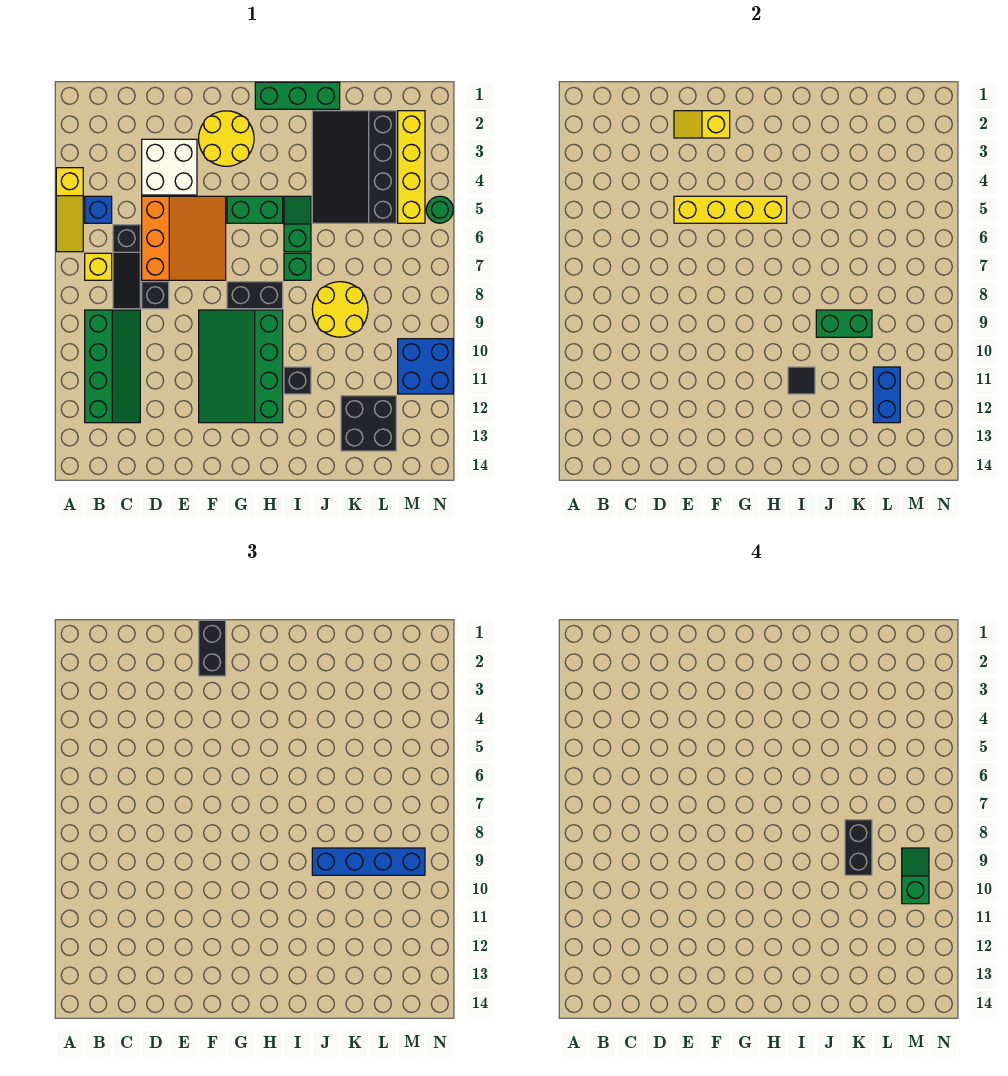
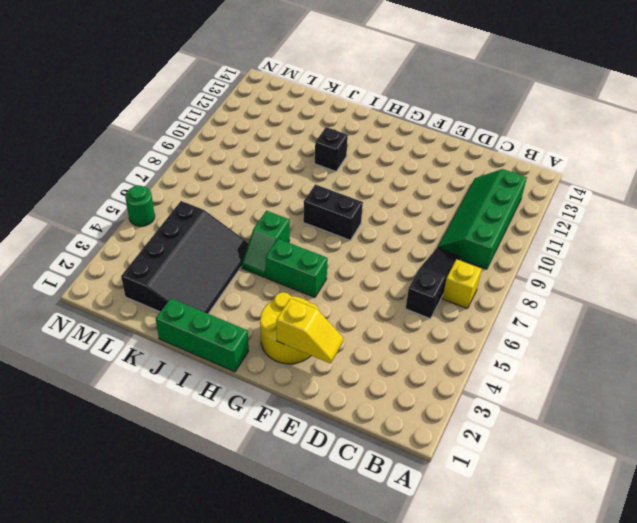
none -> yellow slope A4:A6 level 1 top 4
none -> blue brick B5 level 1
none -> white brick D3:E4 level 1
none -> orange slope D5:F7 level 1 top D

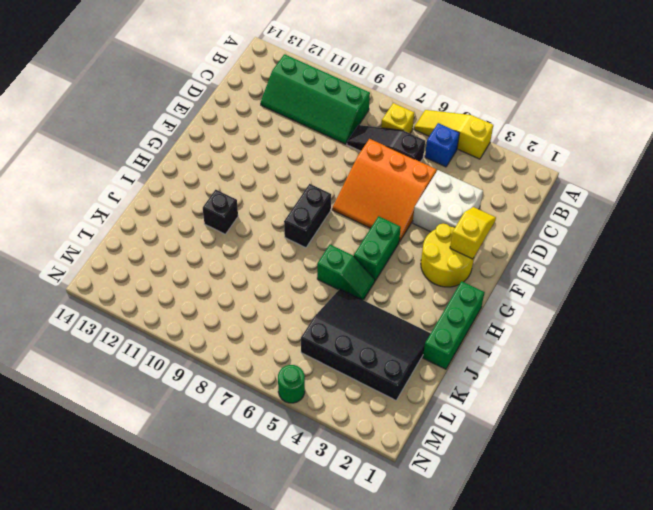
none -> black brick D8 level 1
none -> green slope F9:H12 level 1 top H
none -> green brick I7 level 1
none -> yellow round brick J8:K9 level 1

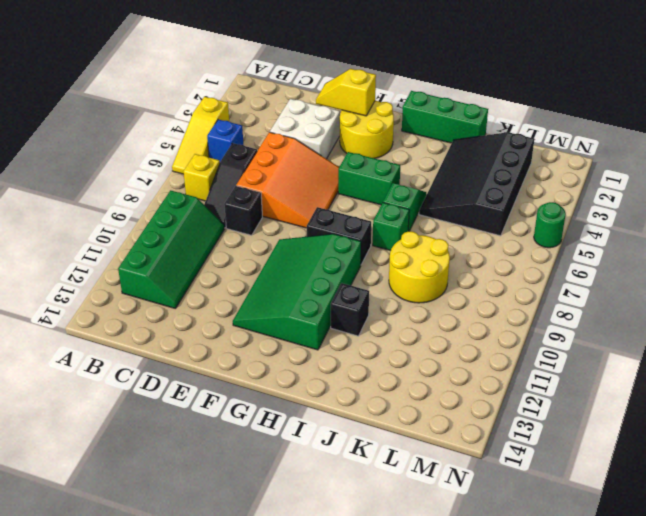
none -> black brick K12:L13 level 1
none -> yellow brick M2:M5 level 1
none -> blue brick M10:N11 level 1
none -> yellow brick E5:H5 level 2

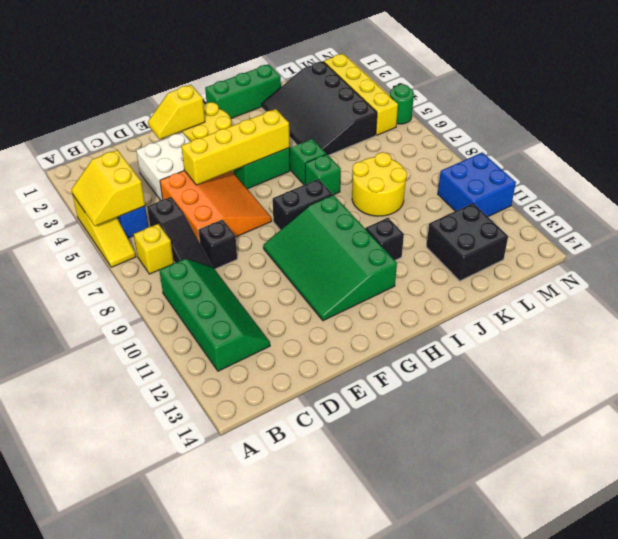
yellow slope A4:B5 level 2 top B -> none
none -> black tile I11 level 2
none -> green brick J9:K9 level 2
none -> blue brick L11:L12 level 2
none -> black brick F1:F2 level 3

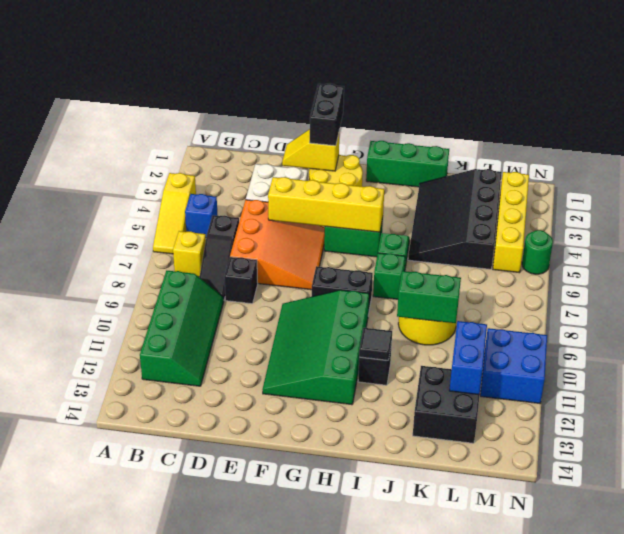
none -> blue brick J9:M9 level 3
none -> black brick K8:K9 level 4
none -> green slope M9:M10 level 4 top 10

